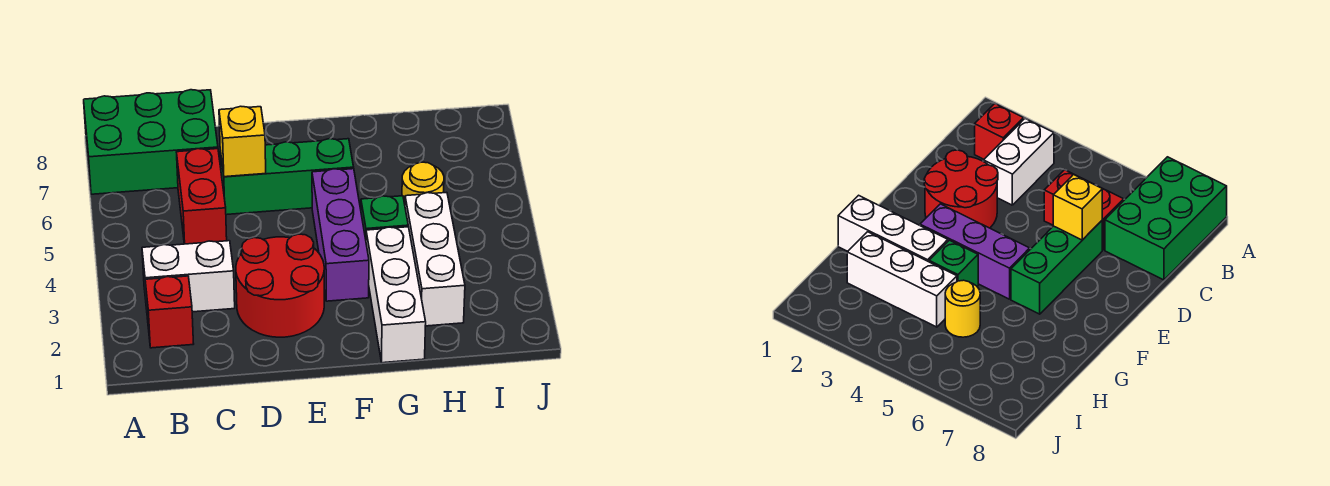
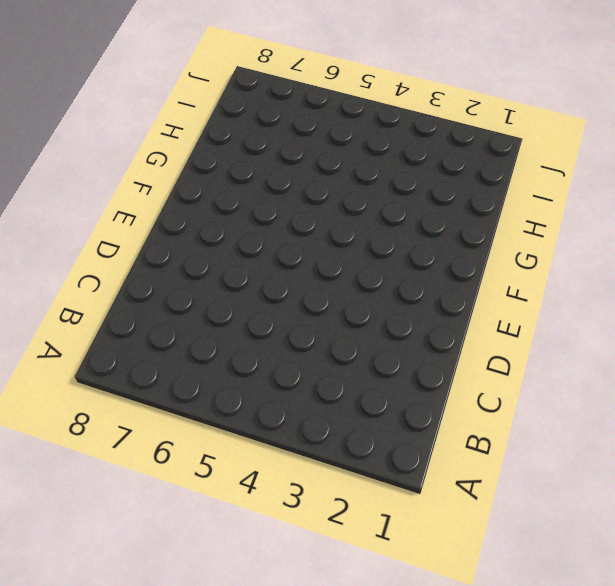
none -> green brick A7:C8 level 1
none -> red brick B2 level 1
none -> white brick B3:C3 level 1

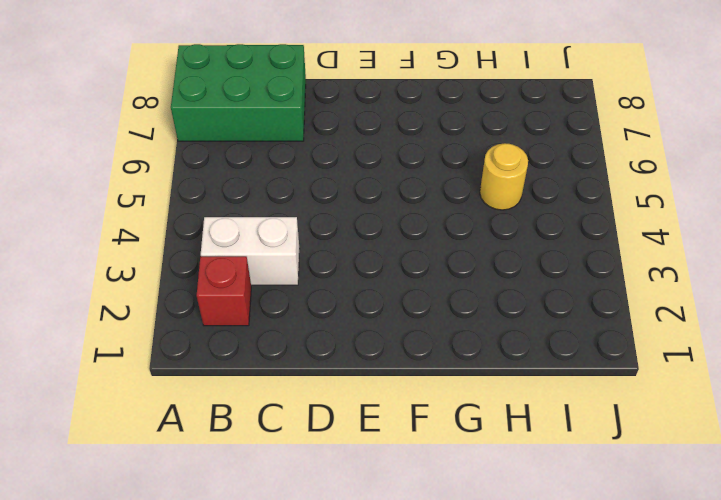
none -> red brick C5:C6 level 1
none -> red round brick D2:E3 level 1
none -> green brick D6:F6 level 1

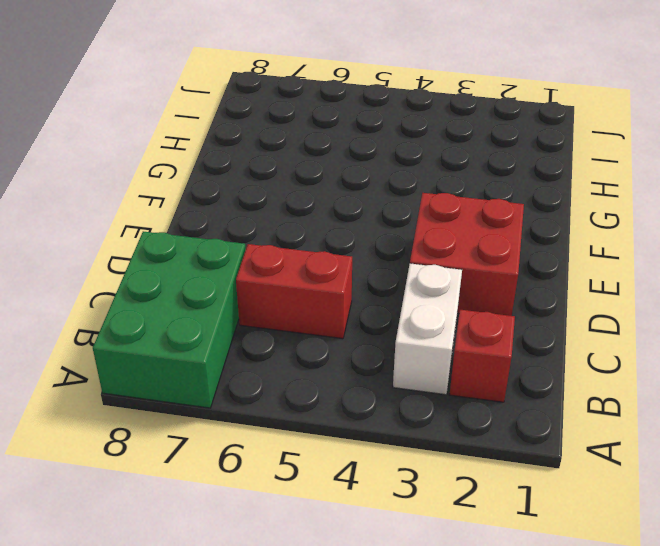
red brick D2:E3 level 1 -> red round brick D2:E3 level 1
none -> green brick D6:F6 level 1
none -> purple brick F3:F5 level 1
none -> white brick G1:G3 level 1

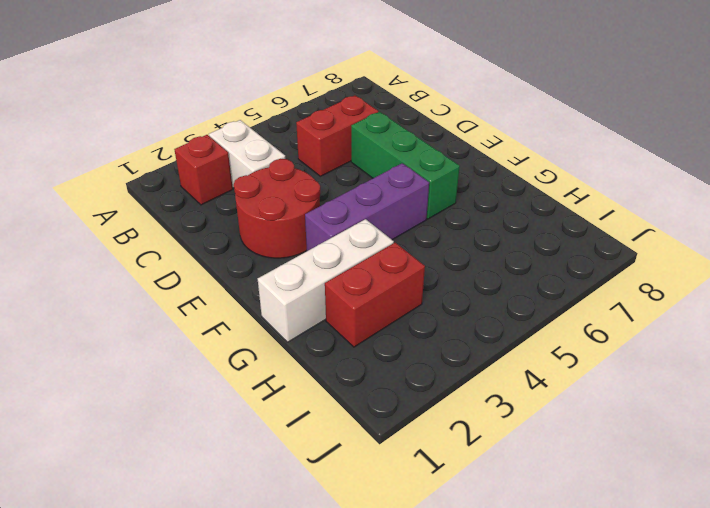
red brick H2:H3 level 1 -> white brick H2:H4 level 1
none -> green brick A7:C8 level 1
none -> green brick G4 level 1
none -> yellow round brick H5 level 1

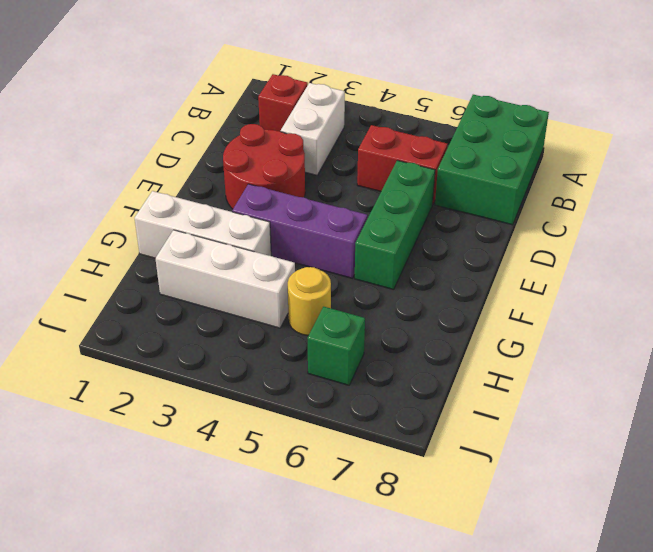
green brick I6 level 1 -> green brick G4 level 1
none -> yellow brick D6 level 2

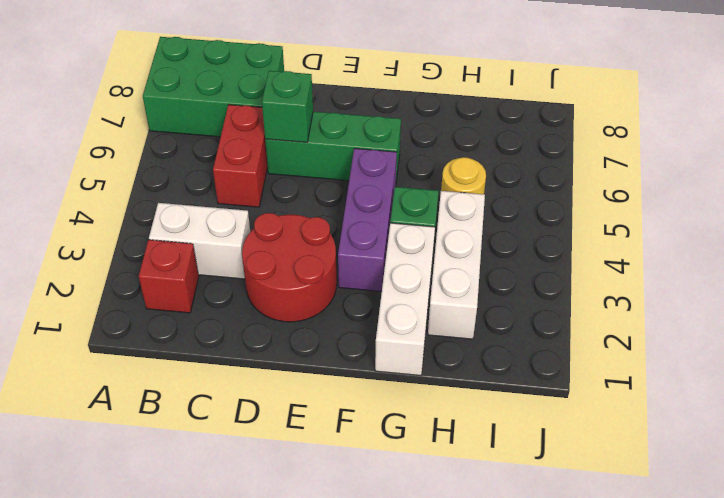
green brick D6 level 2 -> yellow brick D6 level 2

